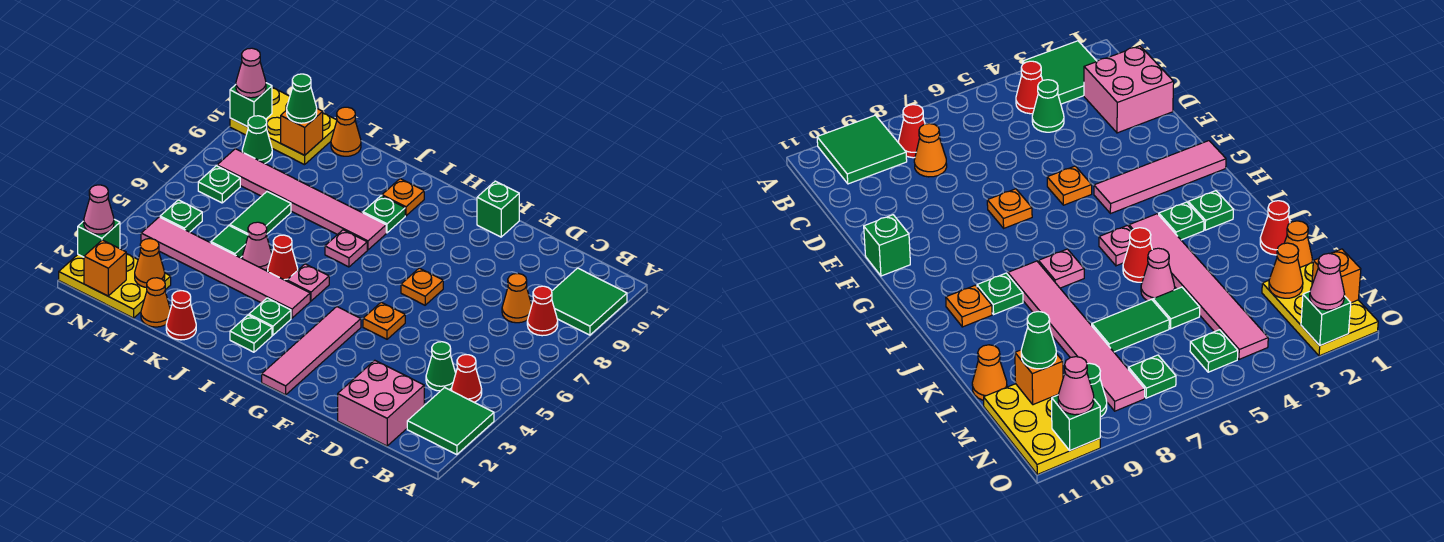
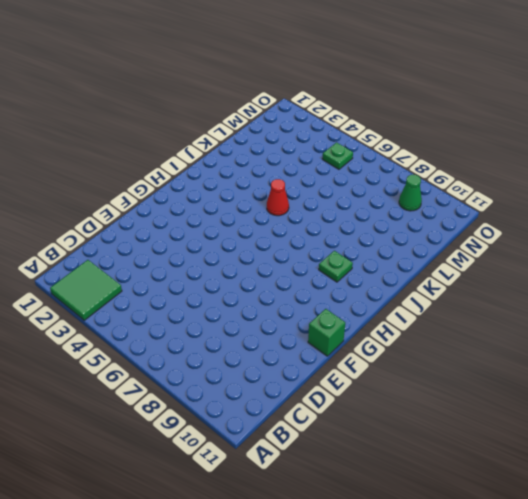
none -> green tile A9:B10 level 1
none -> red cone B4 level 1
none -> red cone B8 level 1
none -> pink brick C1:D2 level 1

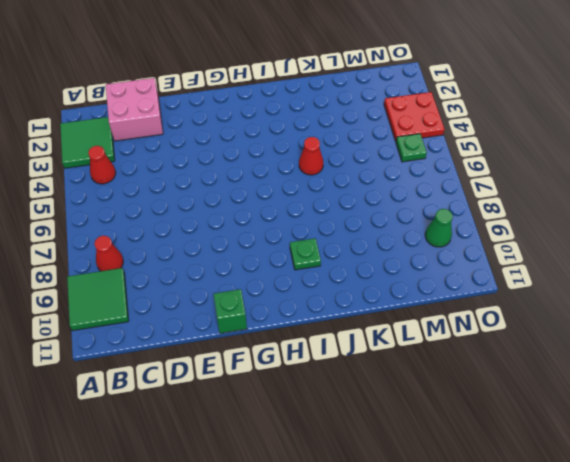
red plate N3:O4 level 1 -> pink tile I4:N4 level 1
none -> green cone C4 level 1
none -> orange cone C8 level 1
none -> orange plate F5 level 1
none -> orange plate F7 level 1

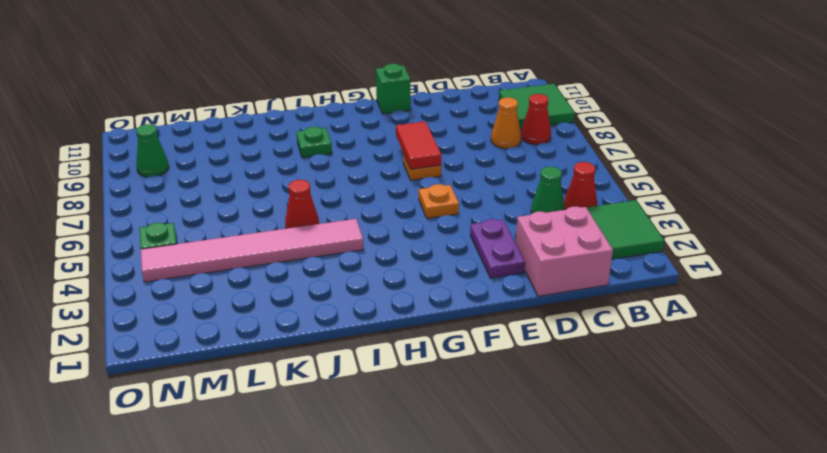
purple plate E2:E3 level 1 -> none
red tile F7:F8 level 2 -> none
none -> pink tile G1:G4 level 1
none -> green plate I2 level 1
none -> green plate I3 level 1
none -> pink plate I5 level 1

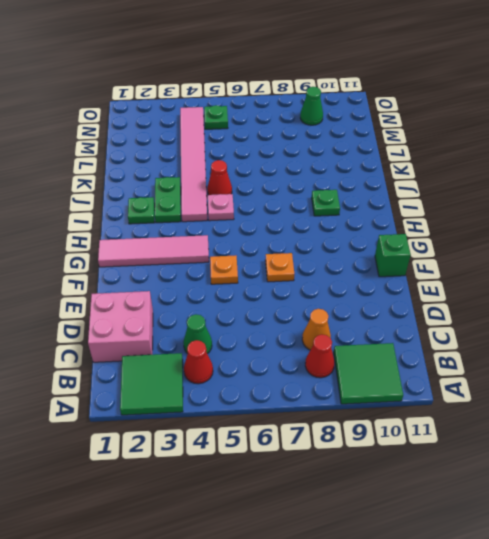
green plate I3:J3 level 1 -> green plate I3 level 1
none -> pink plate I7 level 1
none -> pink tile I8:N8 level 1
none -> orange plate I10 level 1
none -> red cone K1 level 1

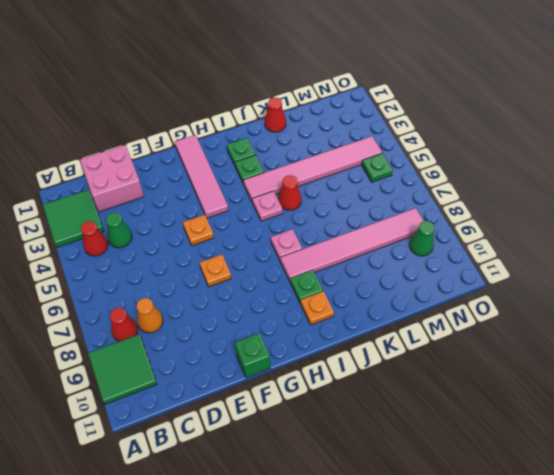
none -> pink cone K5 level 1
none -> orange cone L1 level 1
none -> green tile L5 level 1
none -> green tile L6:L7 level 1

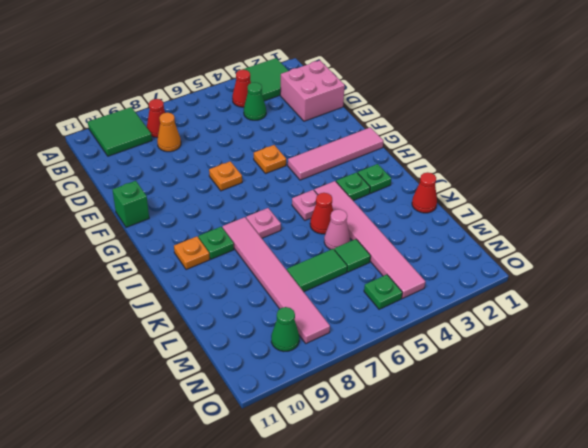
none -> orange cone L1 level 1
none -> orange cone L11 level 1
none -> yellow plate M1:O2 level 1
none -> yellow plate M10:O11 level 1

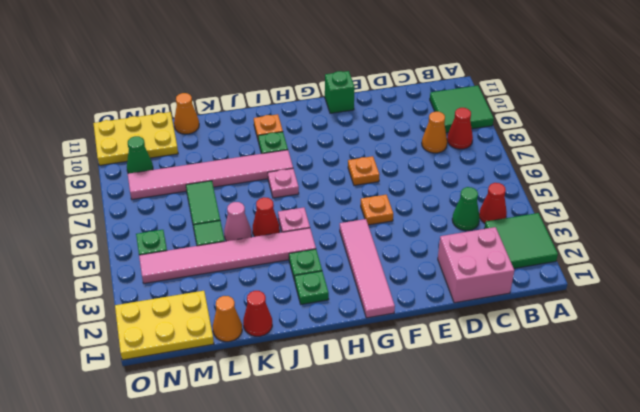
none -> green plate N7 level 1
none -> orange cone M2 level 2
none -> orange brick M10 level 2
none -> orange brick N1 level 2

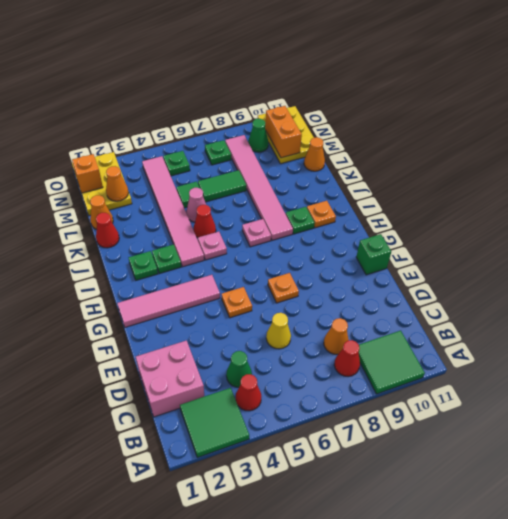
yellow cone D6 level 1 -> none
orange brick M10:N10 level 2 -> orange brick M10 level 2
none -> green brick O2 level 2
none -> green brick O10 level 2
none -> green cone M10 level 3
none -> pink cone O2 level 3

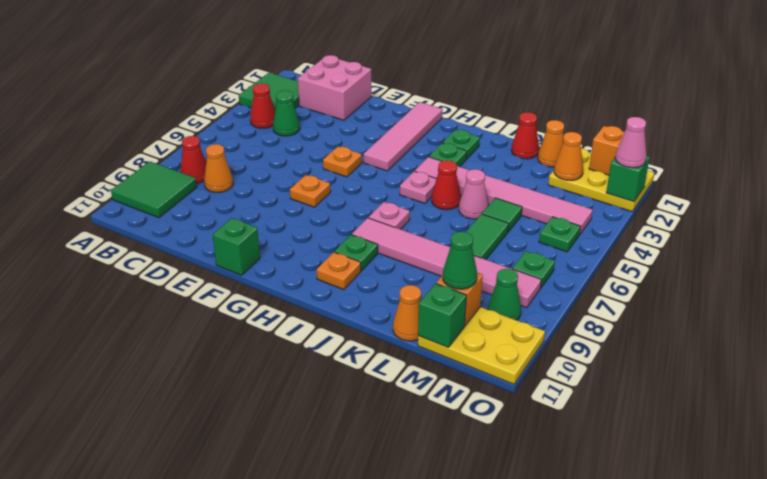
green brick M11 level 2 -> green brick O10 level 2
none -> pink cone O10 level 3

